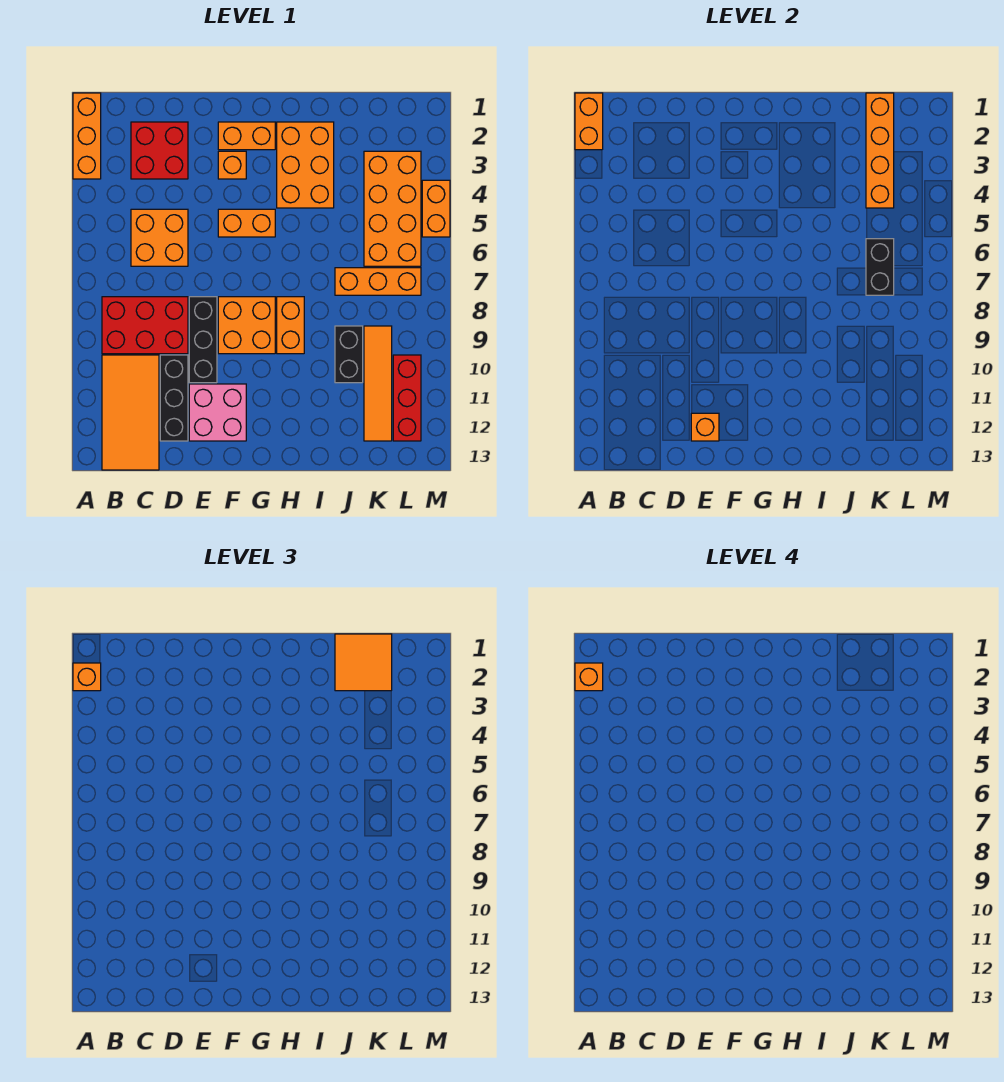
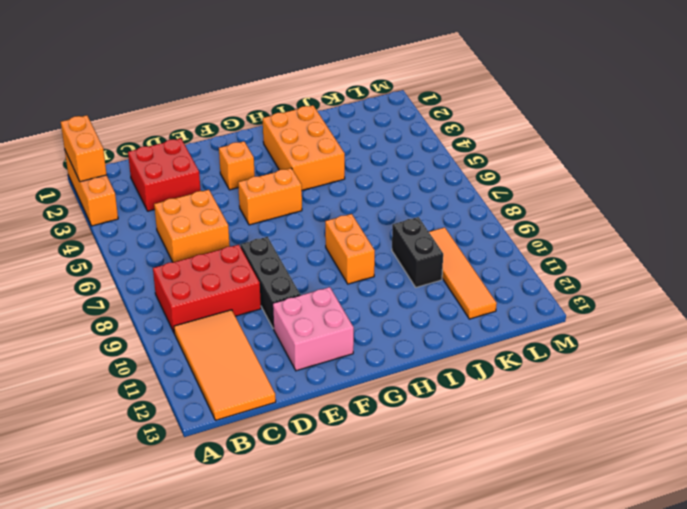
none -> black brick D10:D12 level 1
none -> orange brick F2:G2 level 1
none -> orange brick F8:G9 level 1

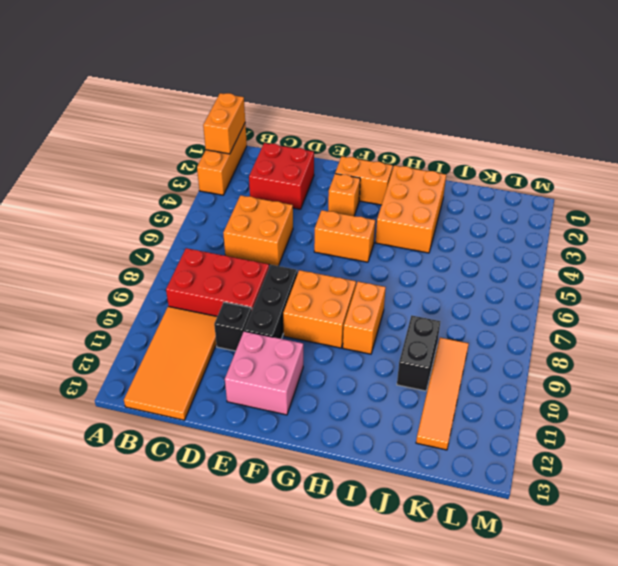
black brick D10 level 1 -> black brick D10:D12 level 1
none -> orange brick J7:L7 level 1
none -> orange brick K3:L6 level 1
none -> red brick L10:L12 level 1

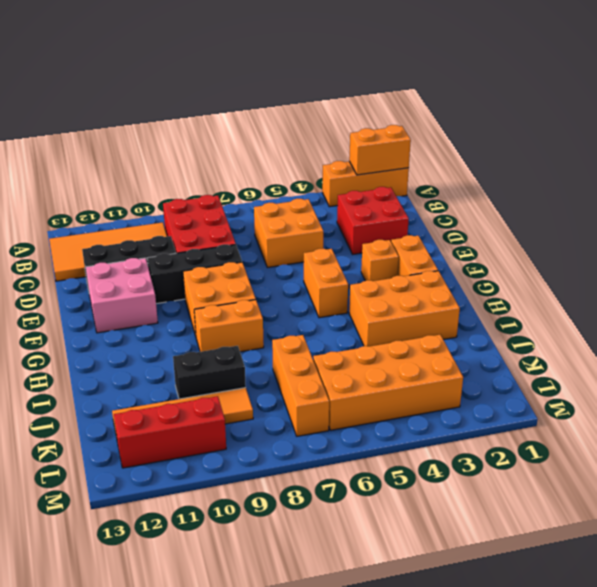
none -> orange brick M4:M5 level 1
none -> orange brick E12 level 2
none -> orange brick K1:K4 level 2

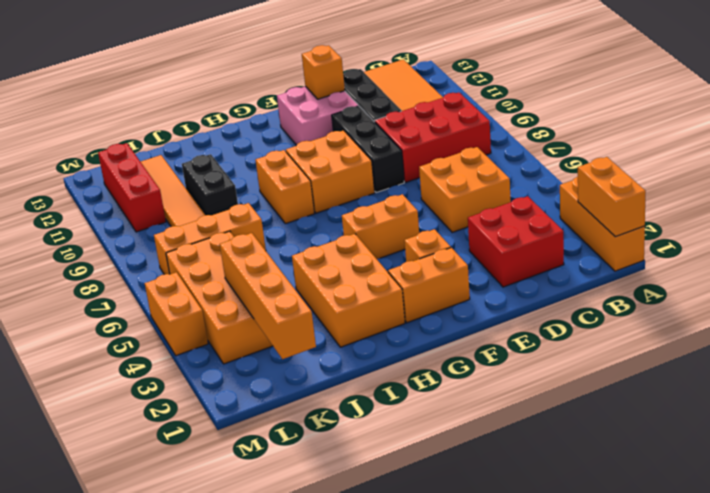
none -> black brick K6:K7 level 2
none -> orange brick A2 level 3
none -> orange tile J1:K2 level 3

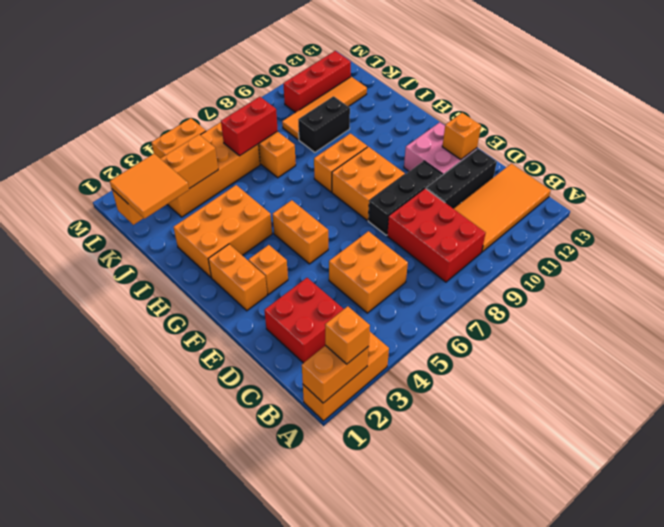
red brick K6:K7 level 2 -> black brick K6:K7 level 2
none -> orange brick A2 level 4

